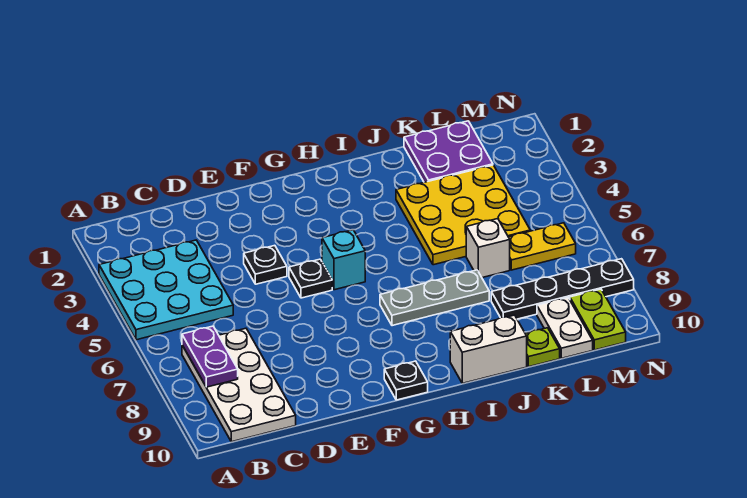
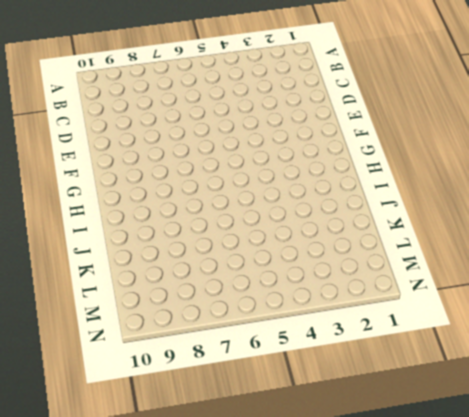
none -> cyan plate A3:C5 level 1
none -> white plate B7:C10 level 1
none -> black plate E4 level 1

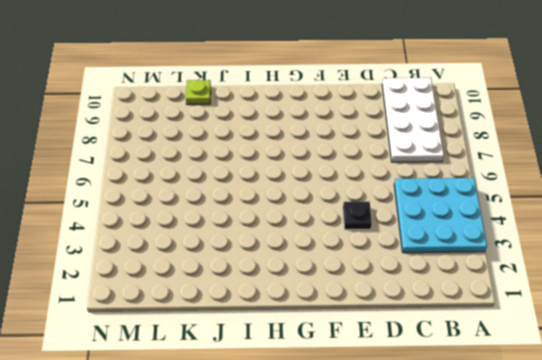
none -> black plate F5 level 1
none -> cyan brick G5 level 1
none -> black plate G10 level 1

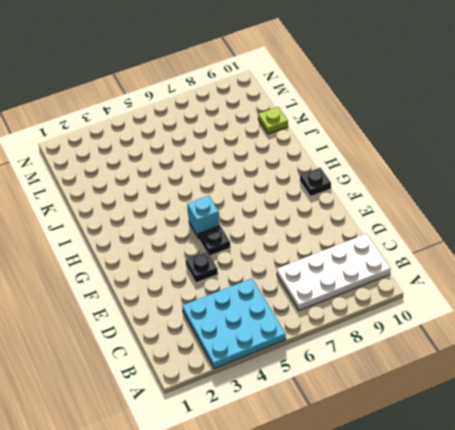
none -> grey plate H7:J7 level 1
none -> white brick I10:J10 level 1
none -> yellow plate J3:L5 level 1

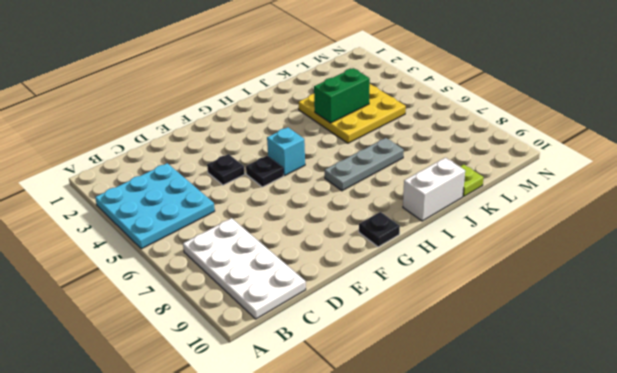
green brick J4:K4 level 2 -> none
none -> purple plate K1:L2 level 1
none -> white brick K6 level 1
none -> black plate K8:N8 level 1

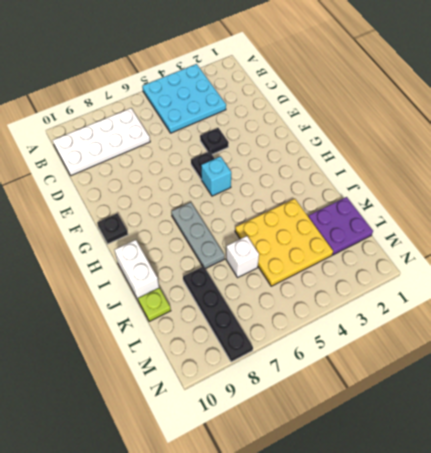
none -> yellow plate L6:M6 level 1
none -> white plate L9:L10 level 1
none -> lime plate M9:M10 level 1

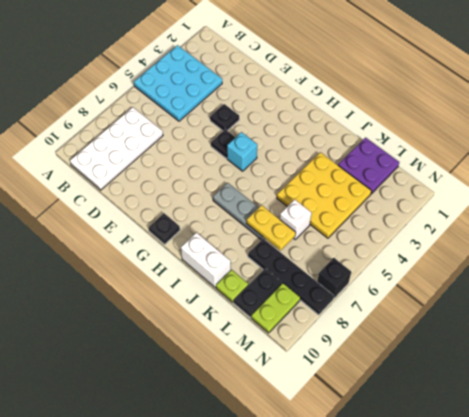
yellow plate J7:K7 level 2 -> yellow plate L6:M6 level 1
black plate L9:L10 level 1 -> white plate L9:L10 level 1
black brick N7 level 1 -> none
none -> purple plate B7:B8 level 2

